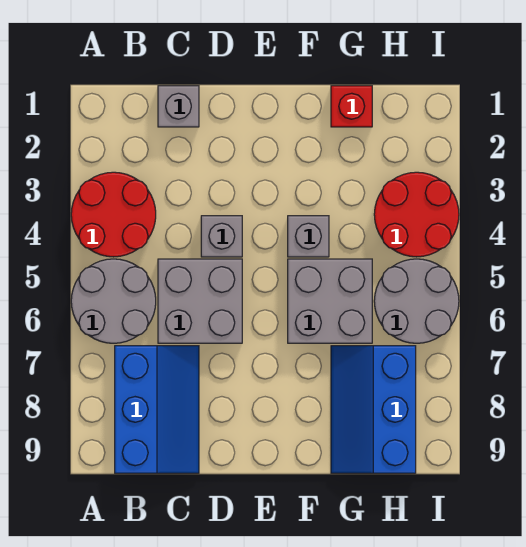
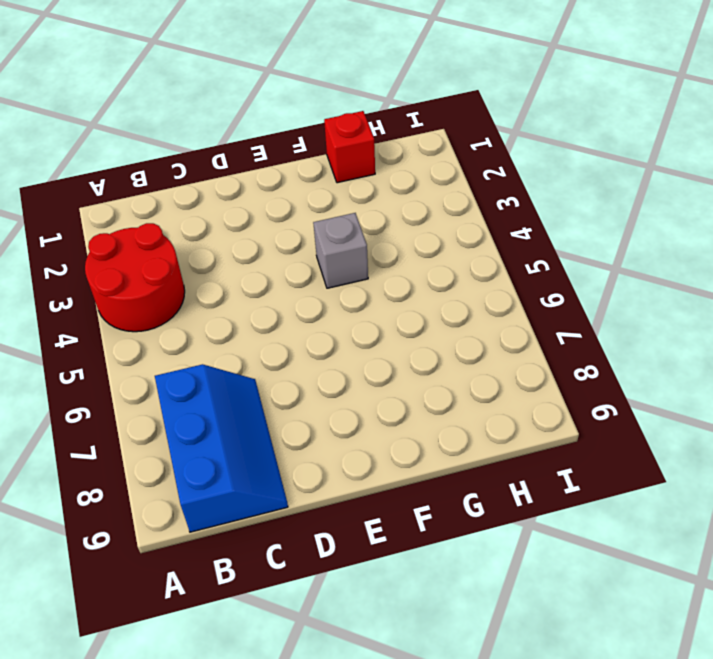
none -> grey round brick A5:B6 level 1
none -> grey brick C1 level 1
none -> grey brick C5:D6 level 1

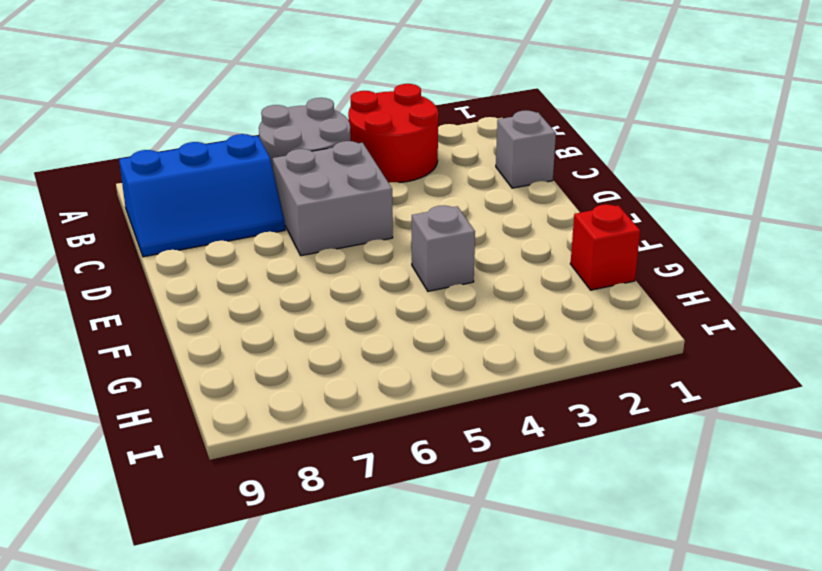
none -> grey brick D4 level 1
none -> grey brick F5:G6 level 1
none -> blue slope G7:H9 level 1 top H

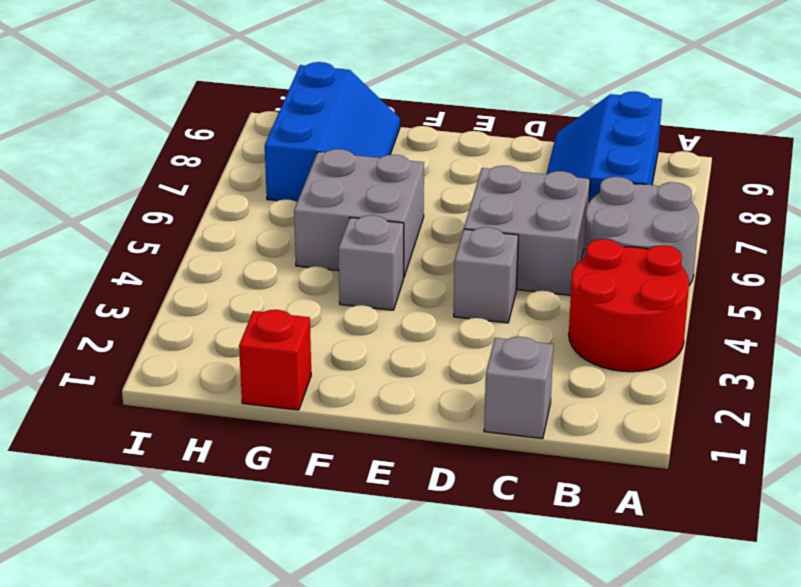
none -> red round brick H3:I4 level 1
none -> grey round brick H5:I6 level 1

